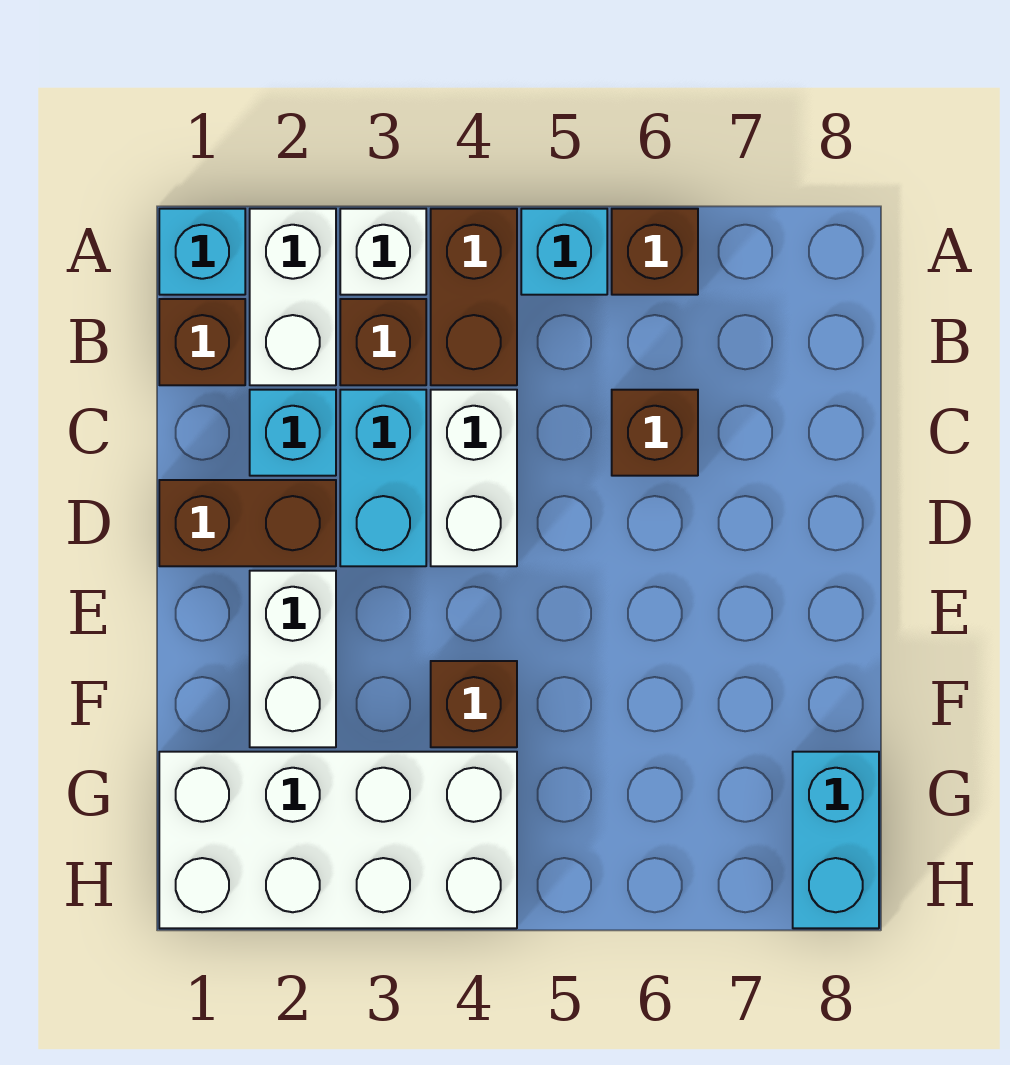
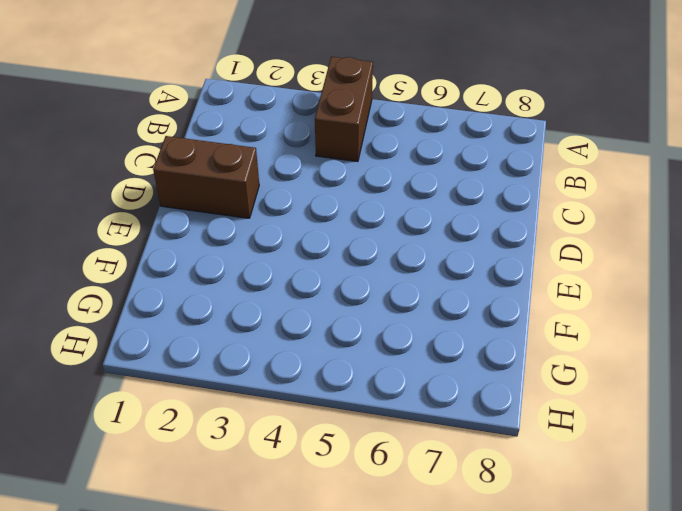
none -> cyan brick A1 level 1
none -> white brick A2:B2 level 1
none -> white brick A3 level 1

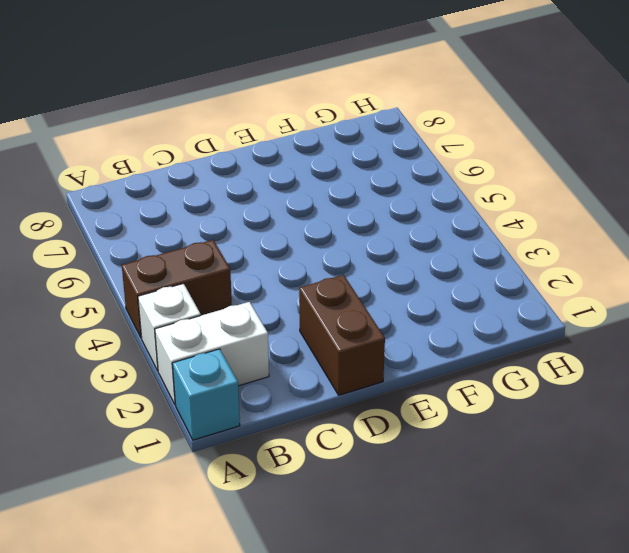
none -> cyan brick A5 level 1
none -> brown brick A6 level 1
none -> brown brick B1 level 1

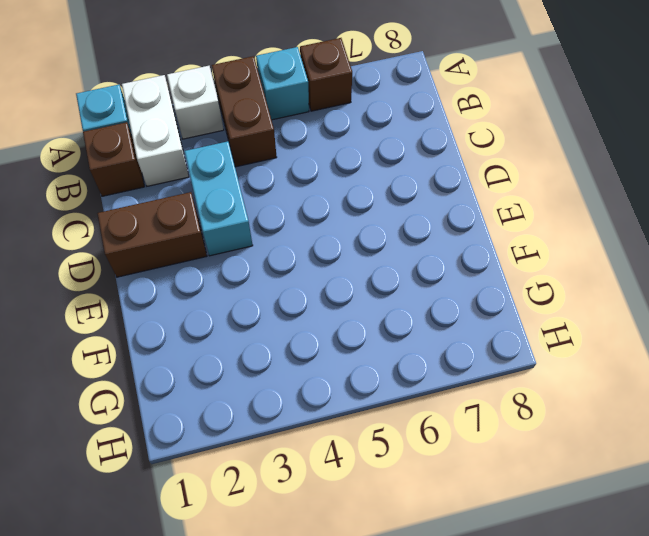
none -> brown brick B3 level 1
none -> cyan brick C2 level 1
none -> white brick C4:D4 level 1

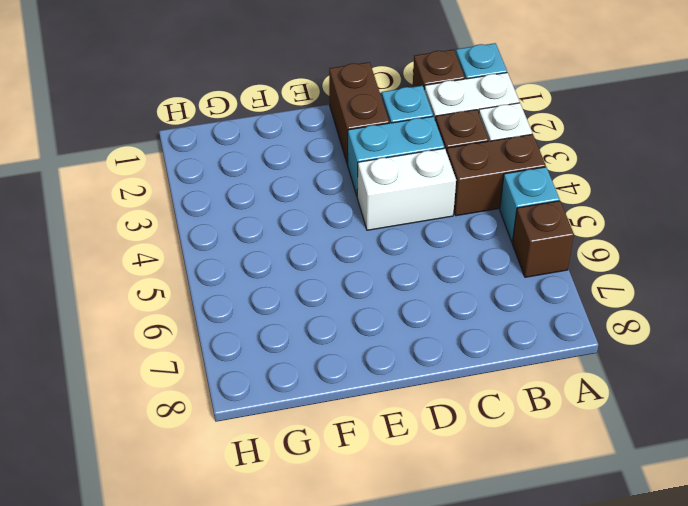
none -> brown brick C6 level 1
none -> white brick E2:F2 level 1
none -> brown brick F4 level 1

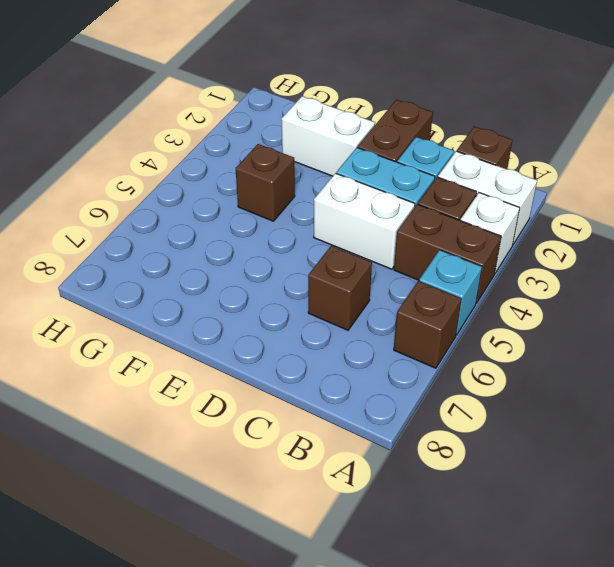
none -> cyan brick A1 level 1
none -> white brick G1:H4 level 1
none -> cyan brick G8:H8 level 1

